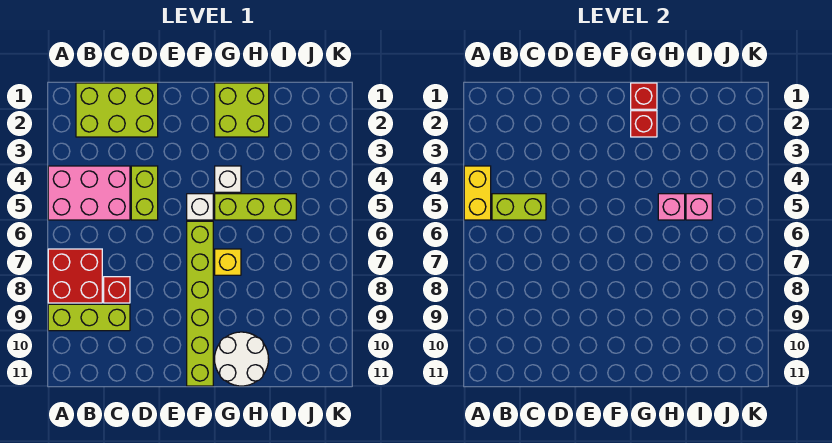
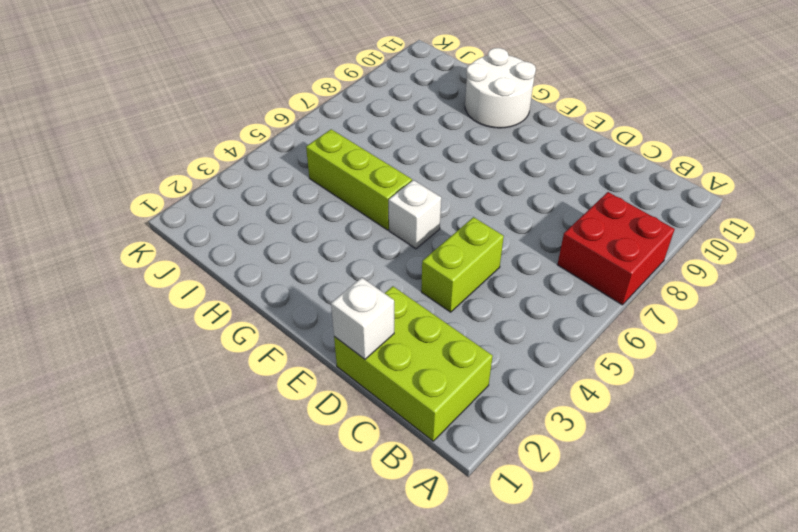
white brick D1 level 2 -> white brick G4 level 1
none -> pink brick A4:C5 level 1
none -> lime brick A9:C9 level 1
none -> red brick C8 level 1

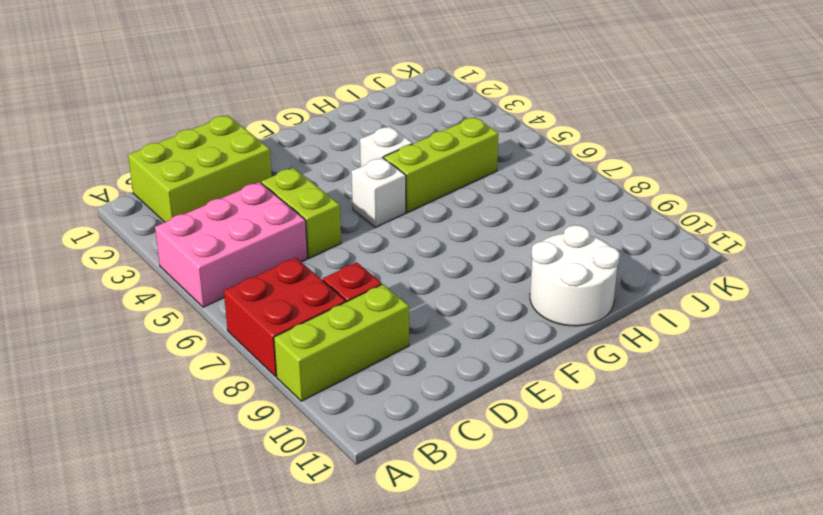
none -> lime brick F6:F11 level 1
none -> lime brick G1:H2 level 1
none -> yellow brick G7 level 1

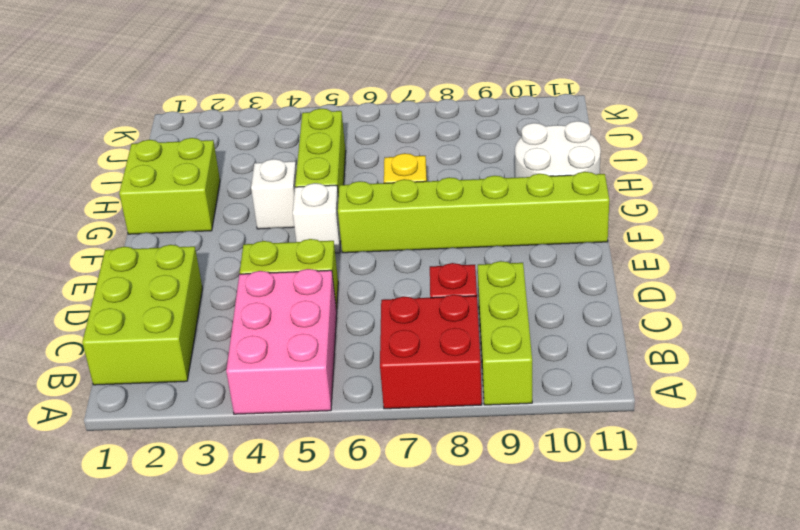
none -> yellow brick A4:A5 level 2
none -> lime brick B5:C5 level 2
none -> red brick G1 level 2

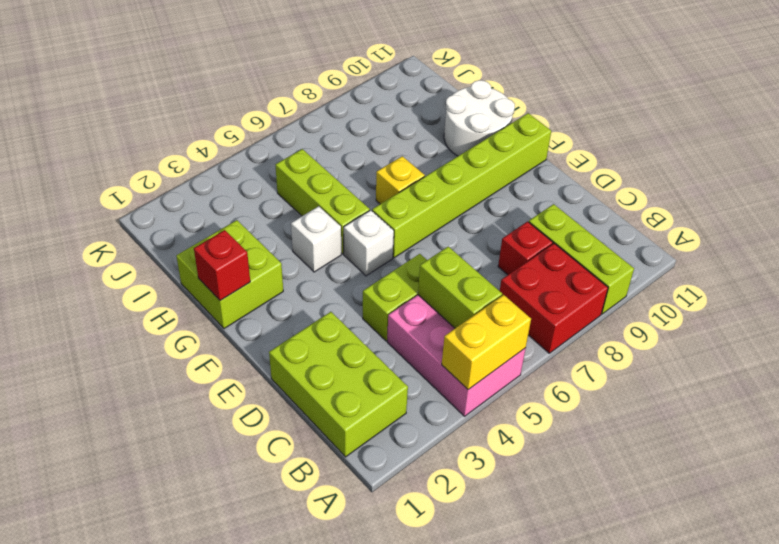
none -> red brick G2 level 2
none -> pink brick H5 level 2
none -> pink brick I5 level 2

